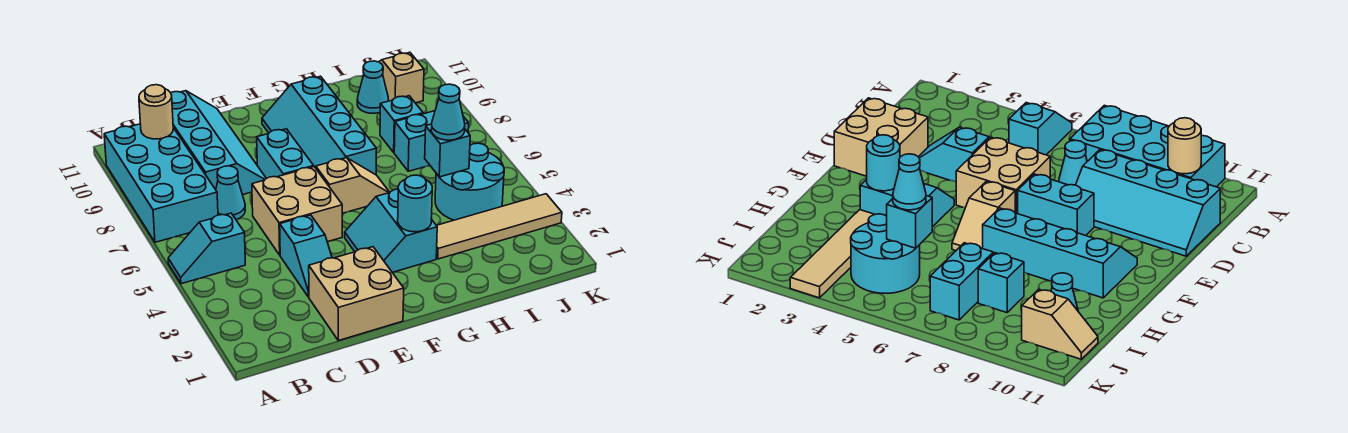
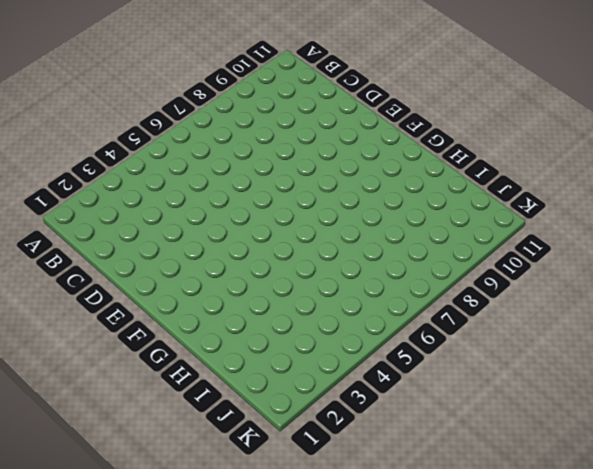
none -> cyan slope A5:B5 level 1 top B
none -> cyan brick A7:B10 level 1
none -> cyan cone C7 level 1

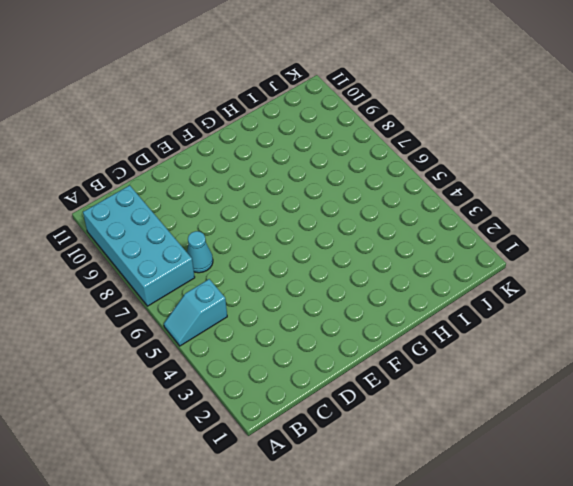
none -> cyan slope C8:D11 level 1 top C
none -> tan brick D1:E2 level 1
none -> cyan slope D3:D4 level 1 top 4

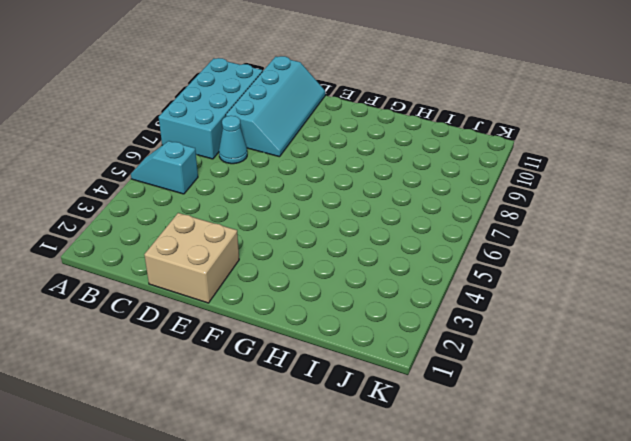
none -> cyan slope D3:D4 level 1 top 4
none -> tan brick D5:E6 level 1
none -> cyan brick E7:E8 level 1

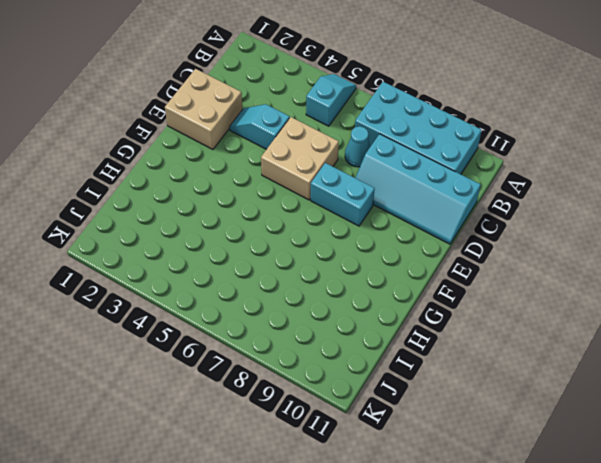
none -> cyan slope F3:G4 level 1 top G
none -> tan slope F6:G6 level 1 top F
none -> cyan slope F7:G10 level 1 top G

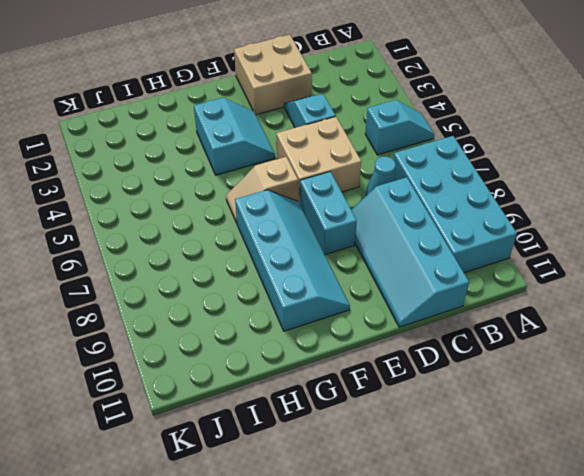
none -> tan tile H3:K3 level 1
none -> cyan round brick I4:J5 level 1
none -> cyan brick I7:J7 level 1

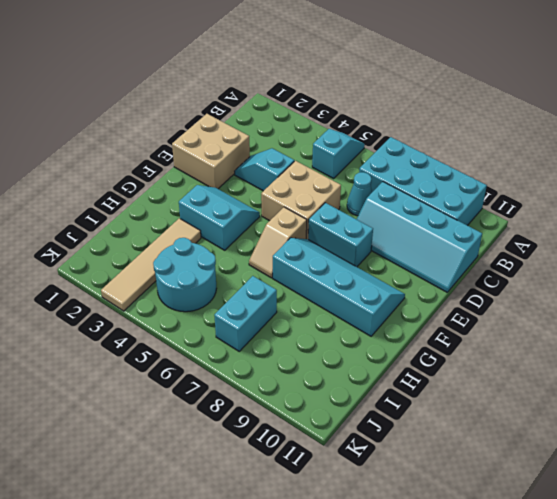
none -> cyan brick I8 level 1
none -> cyan cone I10 level 1
none -> tan slope J10:J11 level 1 top 10

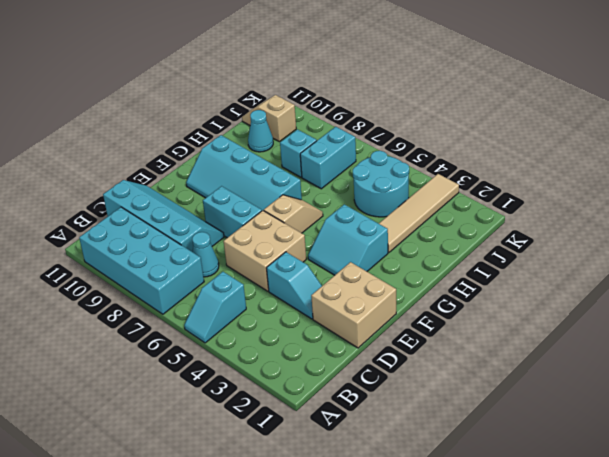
none -> tan round brick B10 level 2
none -> cyan round brick G3 level 2
none -> cyan brick I5 level 2

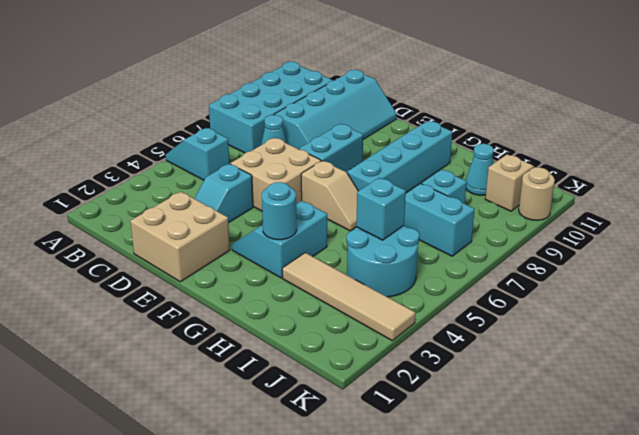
tan round brick K10 level 1 -> tan round brick B10 level 2
none -> cyan cone I5 level 3

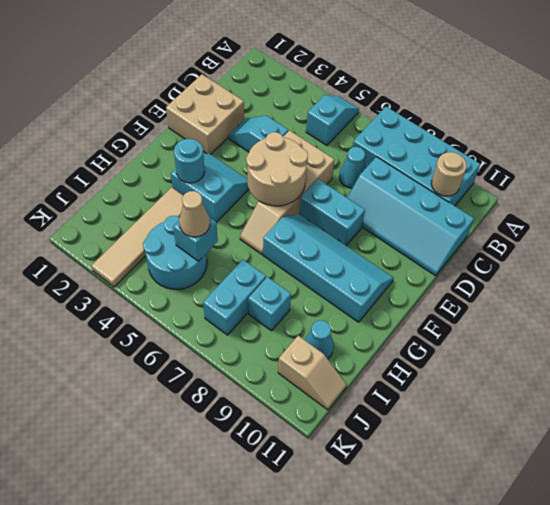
tan round brick E5:F6 level 2 -> none
tan cone I5 level 3 -> cyan cone I5 level 3

